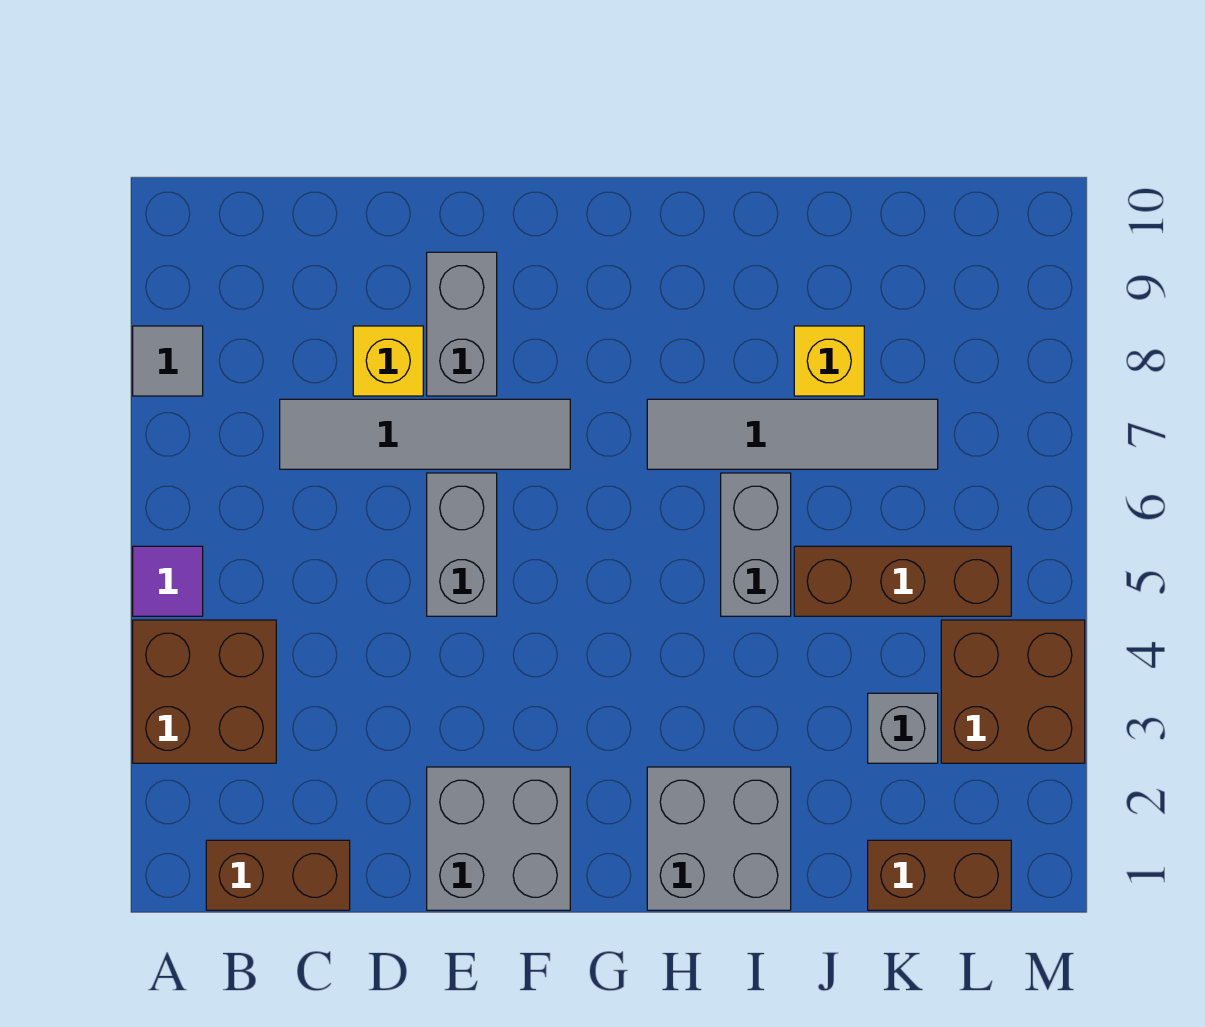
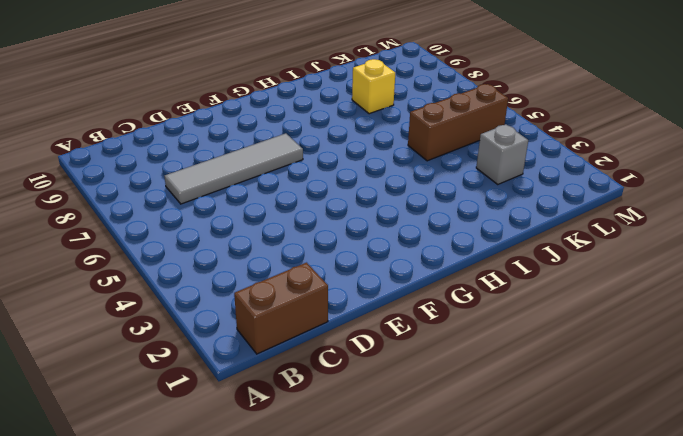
none -> brown brick A3:B4 level 1
none -> purple tile A5 level 1
none -> grey tile A8 level 1

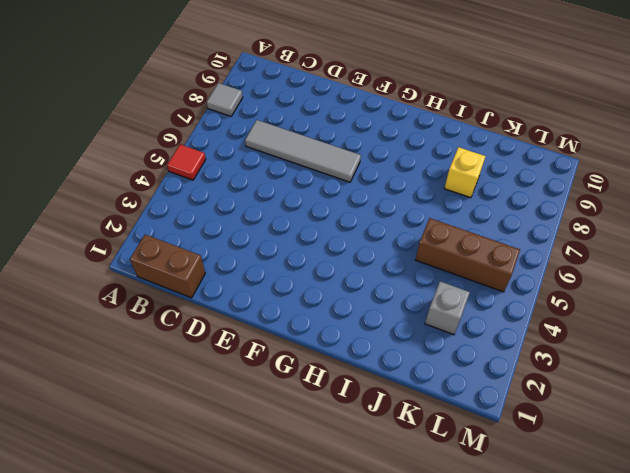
red tile A5 level 1 -> purple tile A5 level 1
none -> brown brick A3:B4 level 1
none -> yellow brick D8 level 1
none -> grey brick E1:F2 level 1

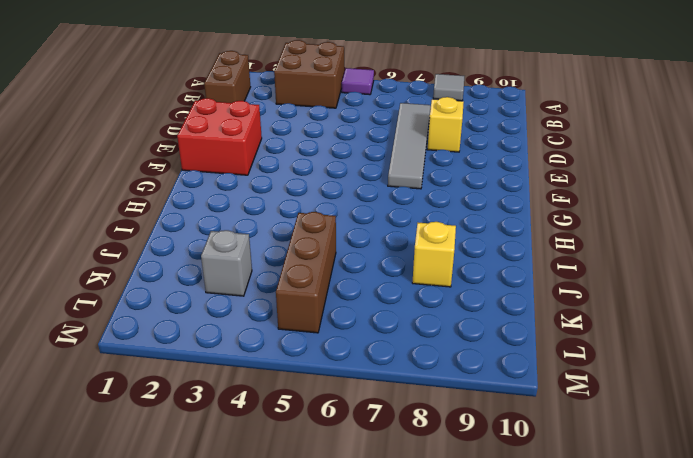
red brick E1:F2 level 1 -> grey brick E1:F2 level 1
none -> grey brick E5:E6 level 1
none -> grey brick E8:E9 level 1
none -> grey brick H1:I2 level 1

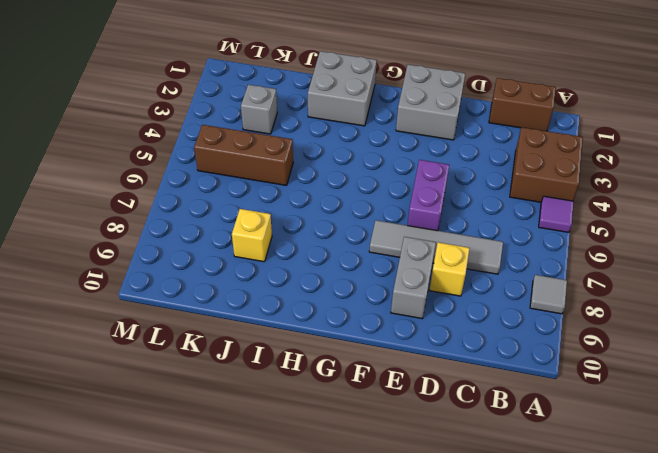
purple brick E5:E6 level 1 -> grey brick E5:E6 level 1
none -> grey tile H7:K7 level 1
none -> grey brick I5:I6 level 1
none -> brown brick K1:L1 level 1

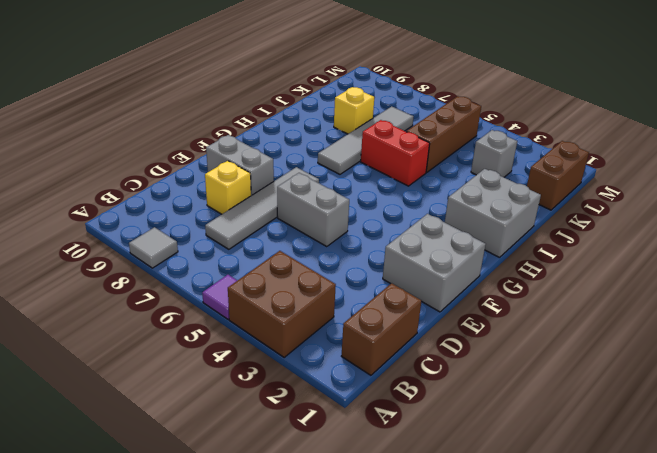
red brick I5:I6 level 1 -> grey brick I5:I6 level 1
none -> brown brick L3:M4 level 1

